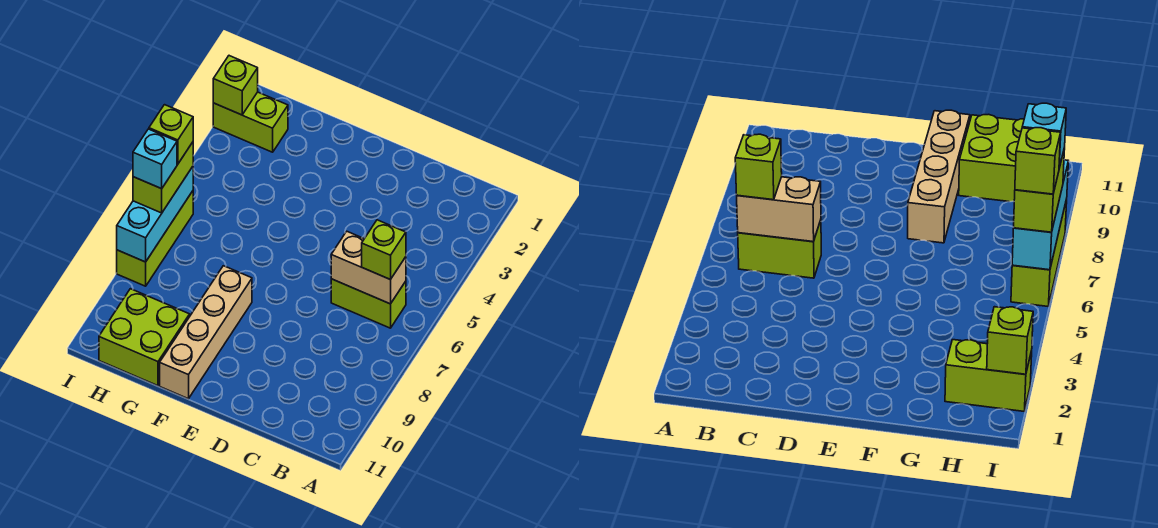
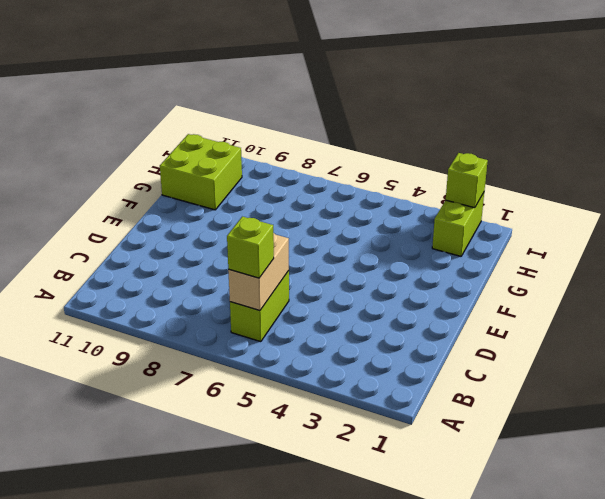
none -> tan brick F8:F11 level 1
none -> lime brick I6:I8 level 1
none -> cyan brick I6:I8 level 2

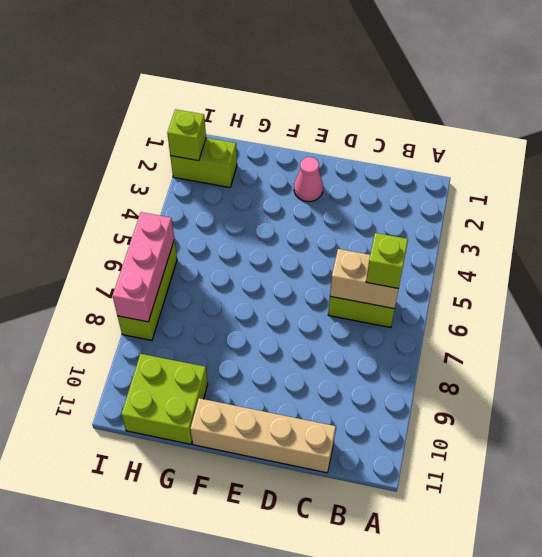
tan brick C11:F11 level 1 -> tan brick F8:F11 level 1
pink cone E2 level 1 -> none
pink brick I6:I8 level 2 -> cyan brick I6:I8 level 2
none -> lime brick I6:I7 level 3
none -> lime brick I6 level 4
none -> cyan brick I7 level 4

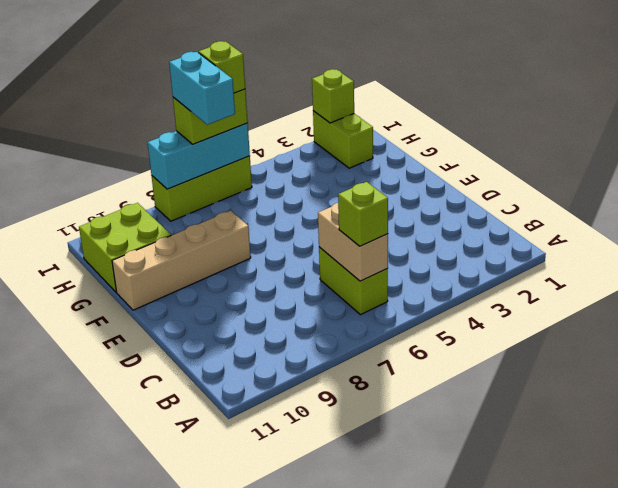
cyan brick H7:I7 level 4 -> cyan brick I7 level 4

